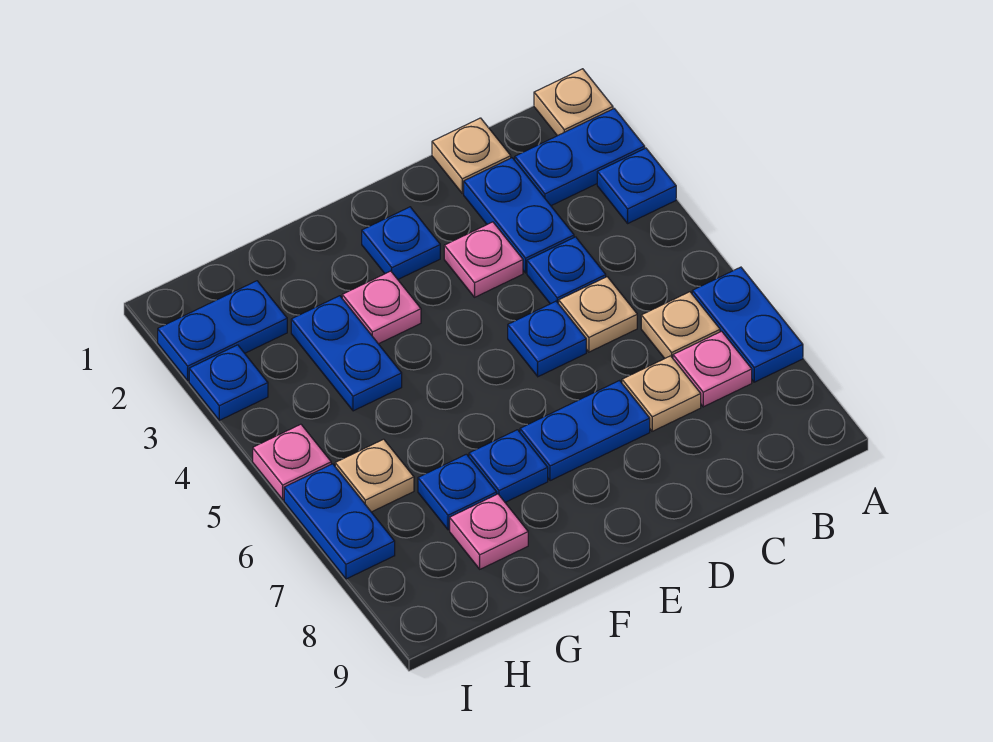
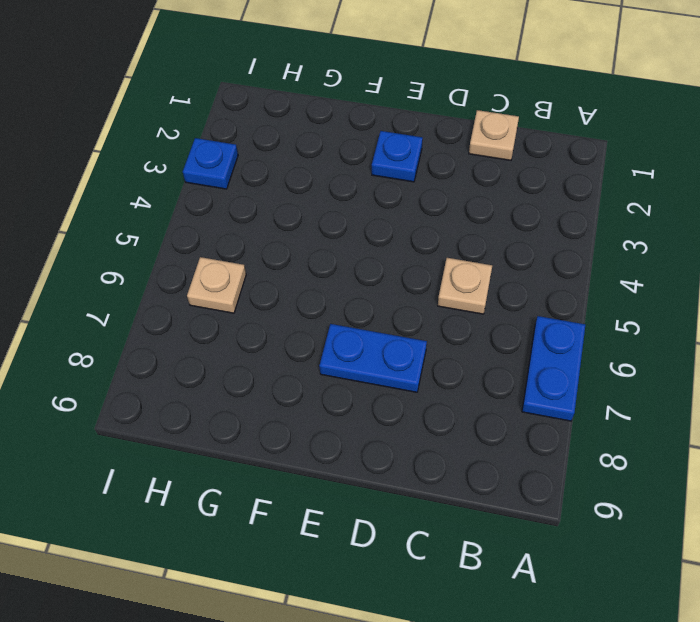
none -> tan plate A1 level 1
none -> blue plate A2:B2 level 1
none -> blue plate A3 level 1

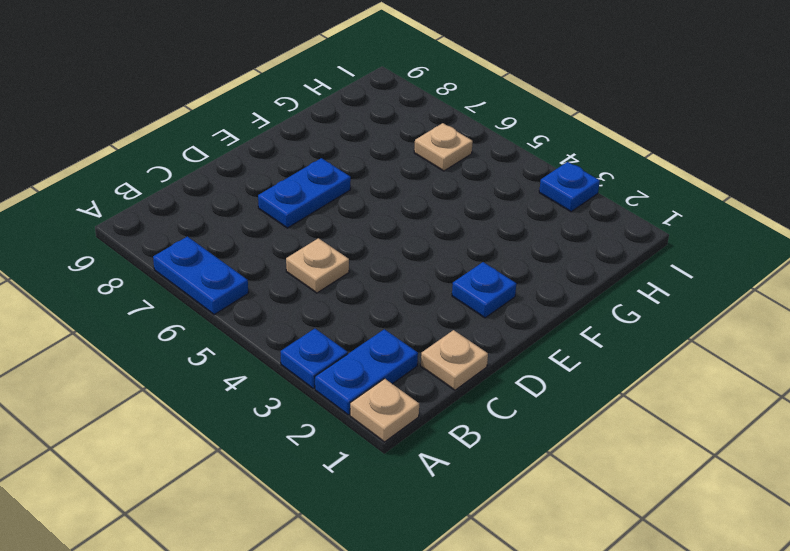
none -> tan plate B6 level 1
none -> pink plate B7 level 1
none -> blue plate C2:C3 level 1

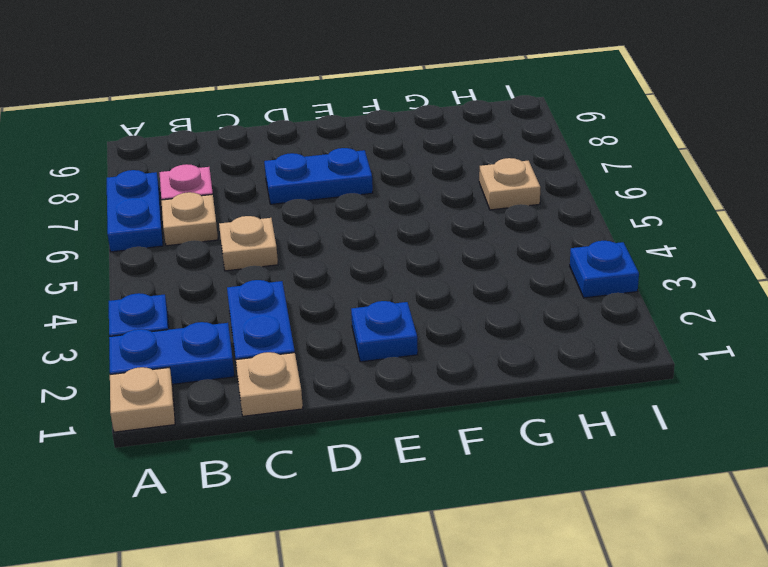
none -> blue plate C4 level 1
none -> tan plate C7 level 1
none -> pink plate D3 level 1

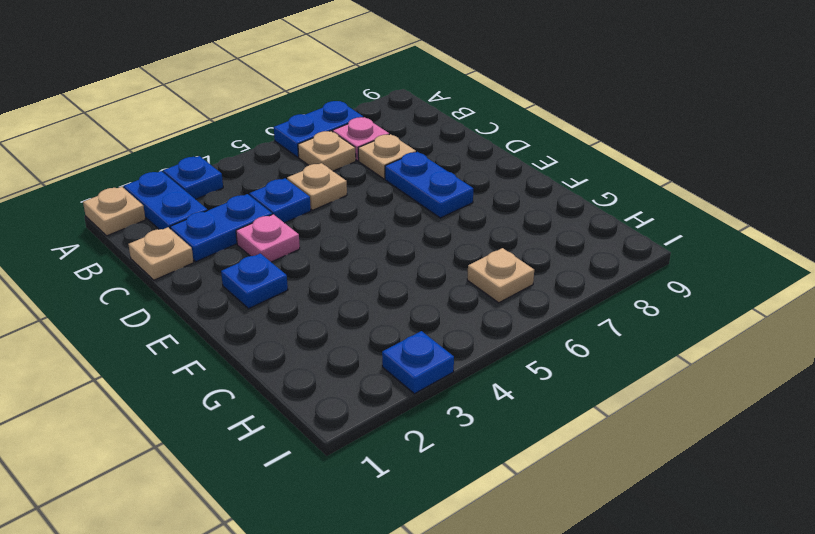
none -> blue plate D5 level 1
none -> pink plate F3 level 1
none -> blue plate F7 level 1

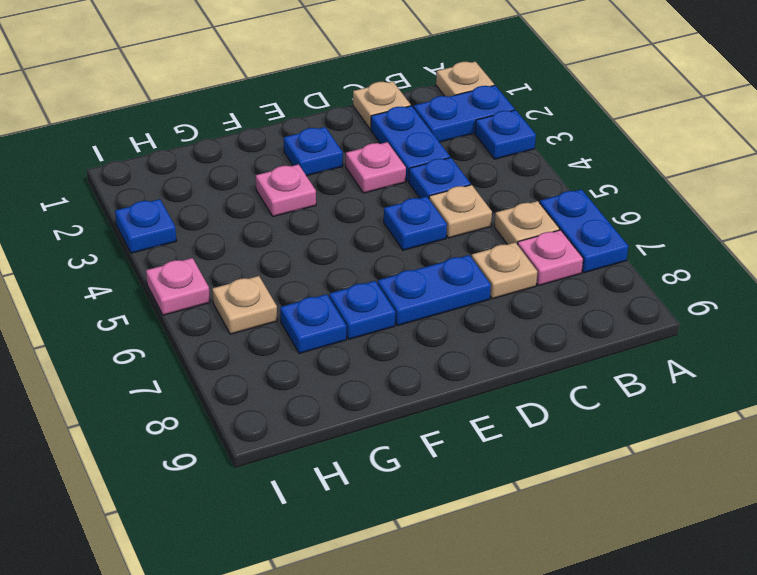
none -> blue plate G3:G4 level 1
none -> pink plate G8 level 1
none -> blue plate H2:I2 level 1

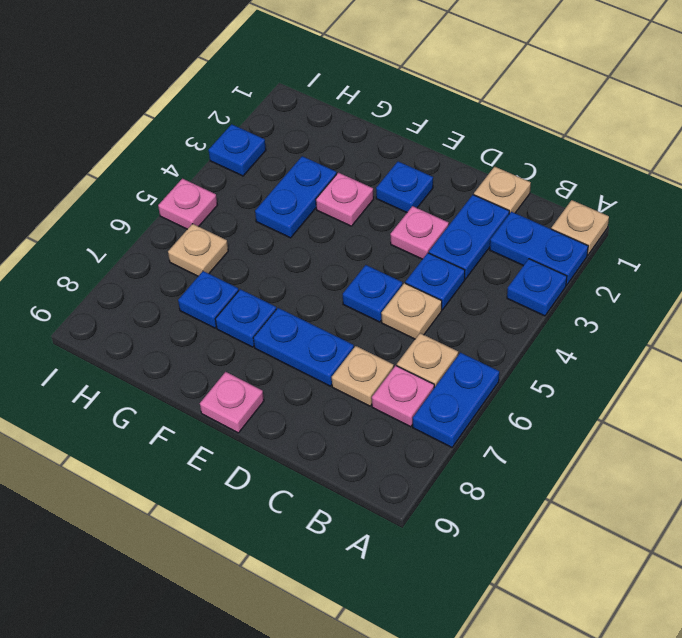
pink plate E9 level 1 -> pink plate G8 level 1
none -> blue plate H2:I2 level 1
none -> blue plate I6:I7 level 1

